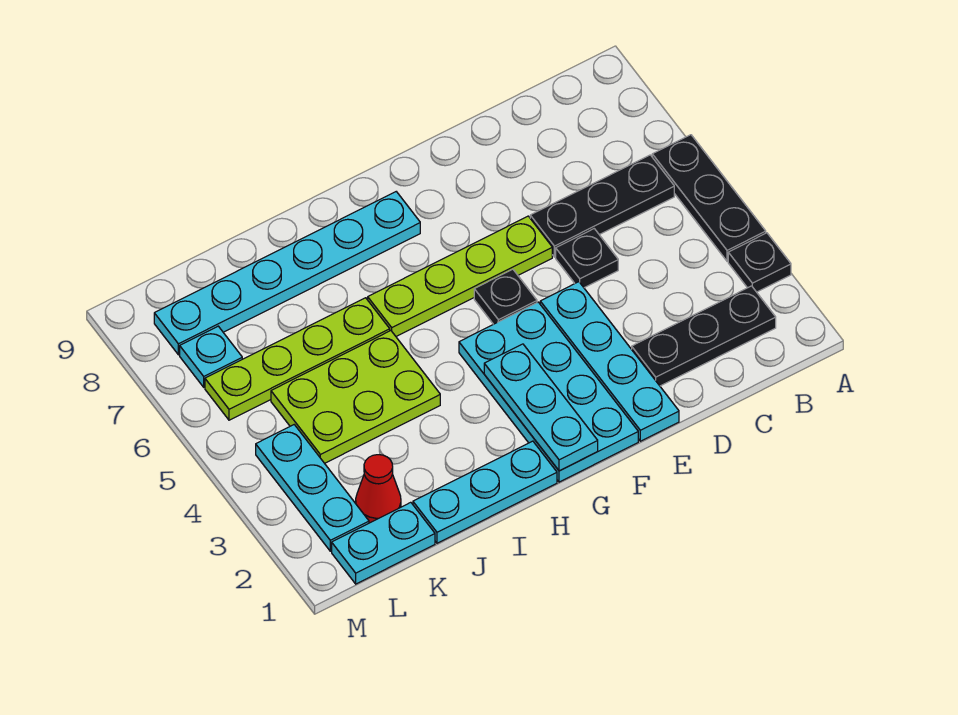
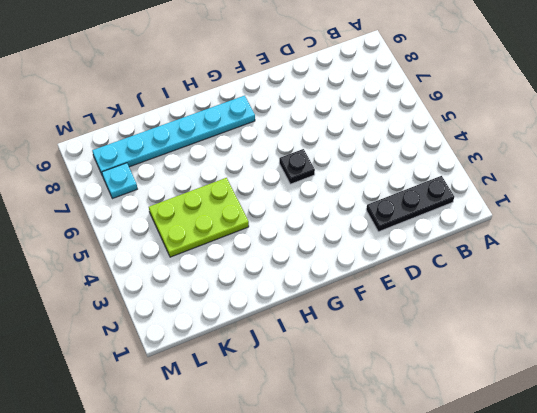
none -> black plate A3 level 1
none -> black plate A4:A6 level 1
none -> black plate B6:D6 level 1

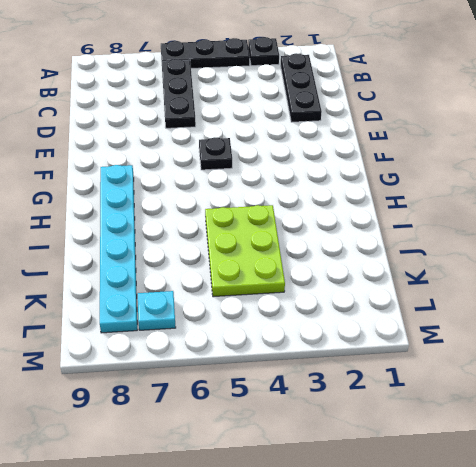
none -> black plate D5 level 1
none -> cyan plate E1:E4 level 1
none -> lime plate E6:H6 level 1

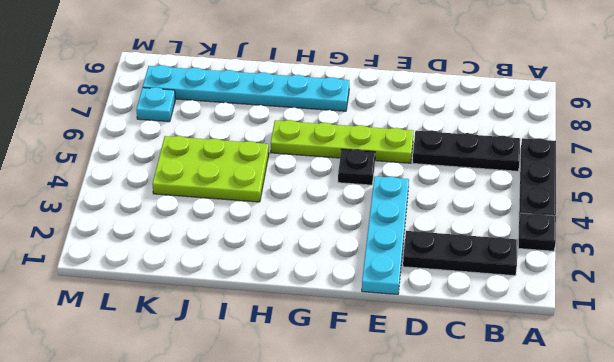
none -> black plate D5 level 1
none -> cyan plate F1:G4 level 1
none -> cyan plate H1:J1 level 1

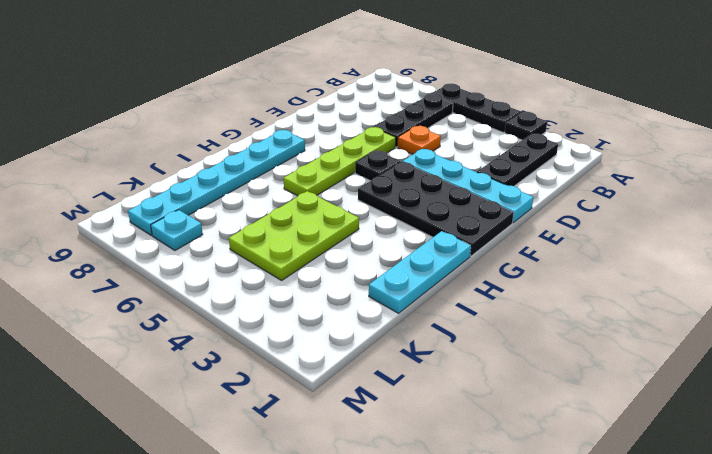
orange plate D5 level 1 -> black plate D5 level 1
black plate F1:G4 level 1 -> cyan plate F1:G4 level 1
none -> lime plate I6:L6 level 1
none -> cyan plate K1:L1 level 1
none -> red cone K2 level 1

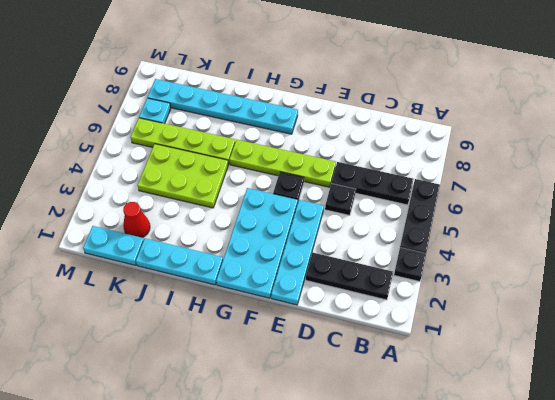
none -> cyan plate L2:L4 level 1
none -> cyan plate G1:G3 level 2

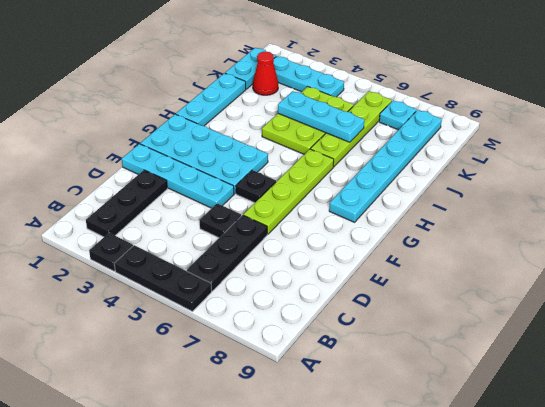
cyan plate J4:J6 level 2 -> cyan plate G1:G3 level 2

